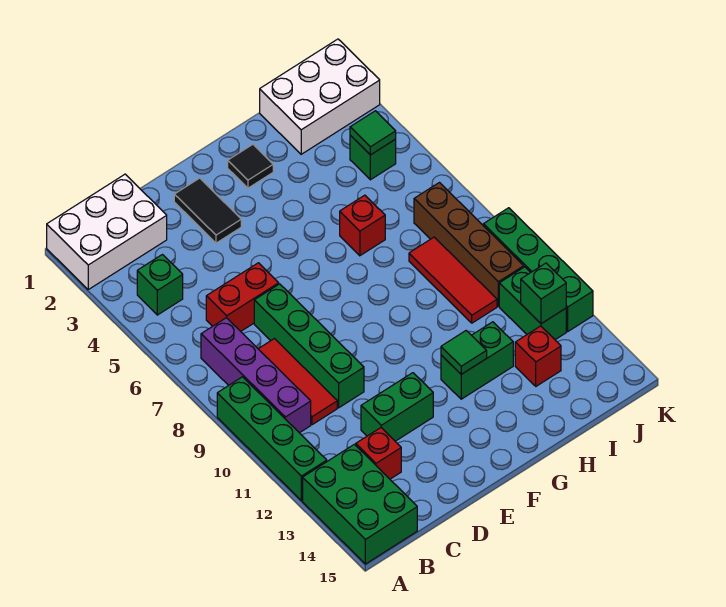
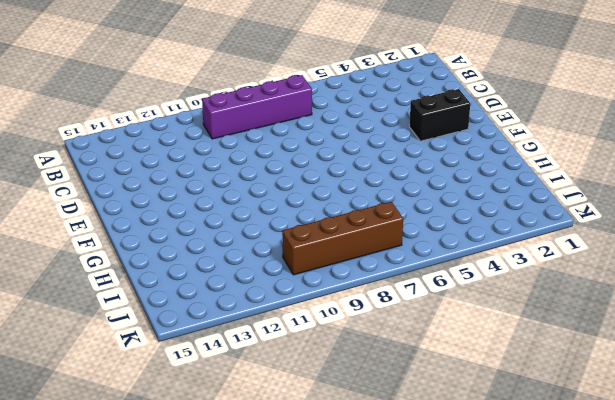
black brick E2:E3 level 1 -> black tile E2:E3 level 1
none -> white brick A1:C2 level 1
none -> green brick A9:A12 level 1
none -> green brick A13:B15 level 1

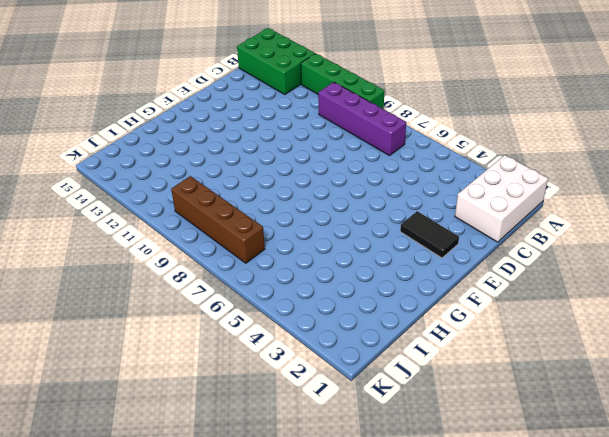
none -> green brick B4 level 1
none -> red brick C6:D6 level 1
none -> red tile C8:C10 level 1

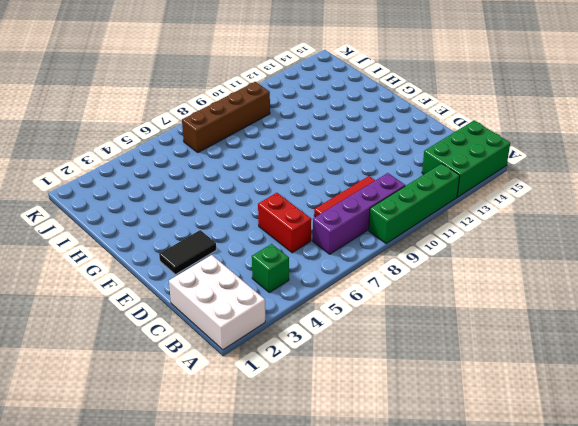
none -> red brick C13 level 1
none -> green brick D7:D10 level 1
none -> green brick D12:E12 level 1

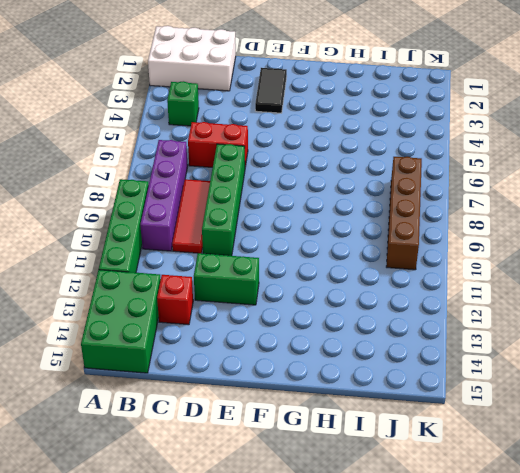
none -> black tile G2 level 1
none -> green brick G12:H12 level 1
none -> red brick H6 level 1

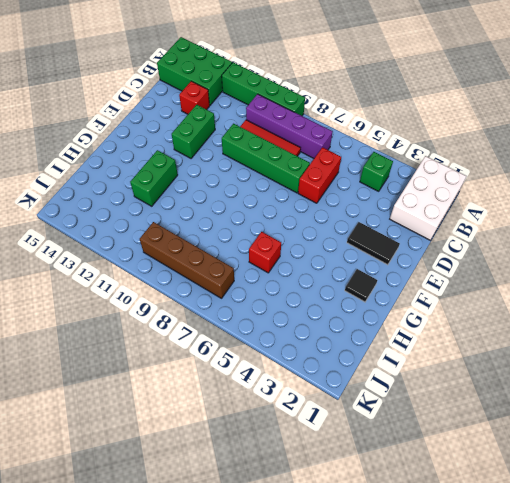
none -> white brick I1:K2 level 1
none -> red tile I8:I10 level 1
none -> red brick I13 level 1

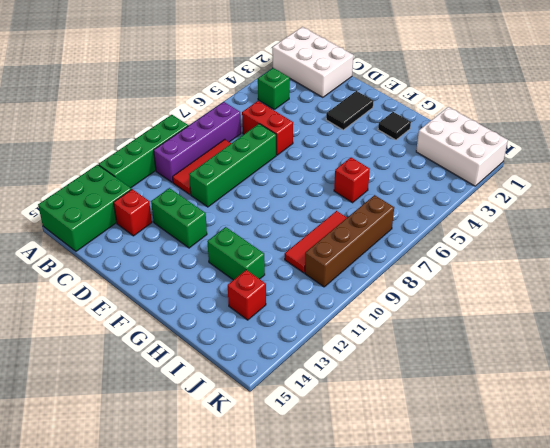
none -> green brick J4 level 1
none -> green brick J11:J12 level 1
none -> green brick K9:K12 level 1

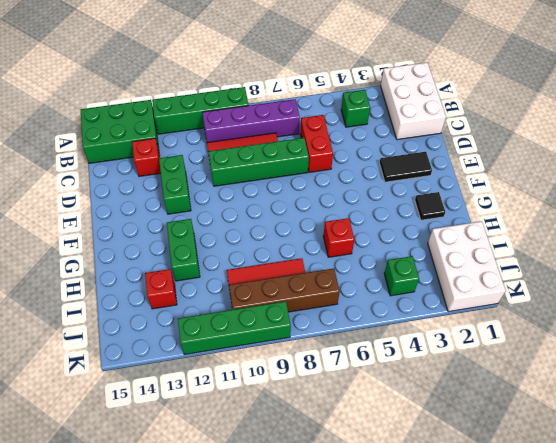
none -> green brick J11:J12 level 1
none -> green tile G12 level 2
none -> green tile J4 level 2

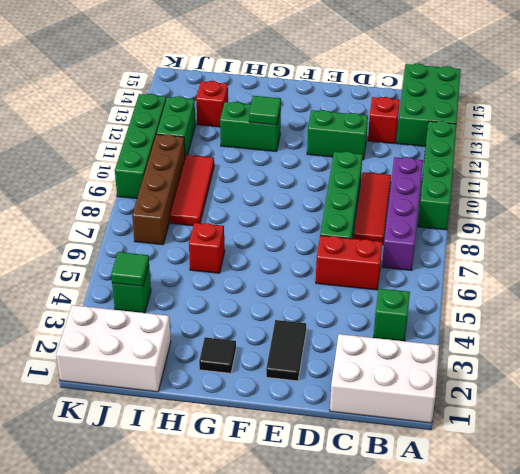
none -> green brick J12 level 2

